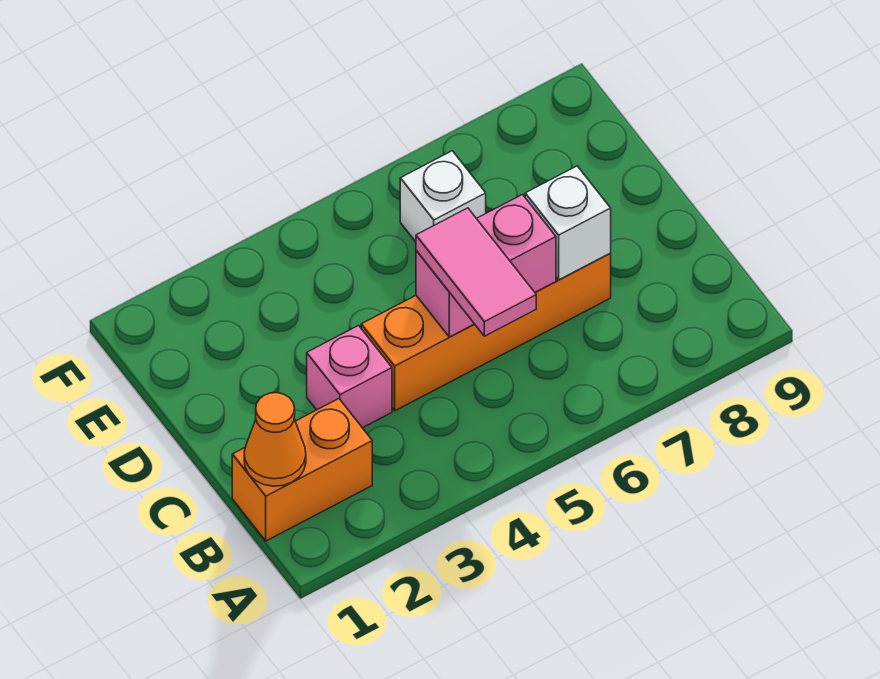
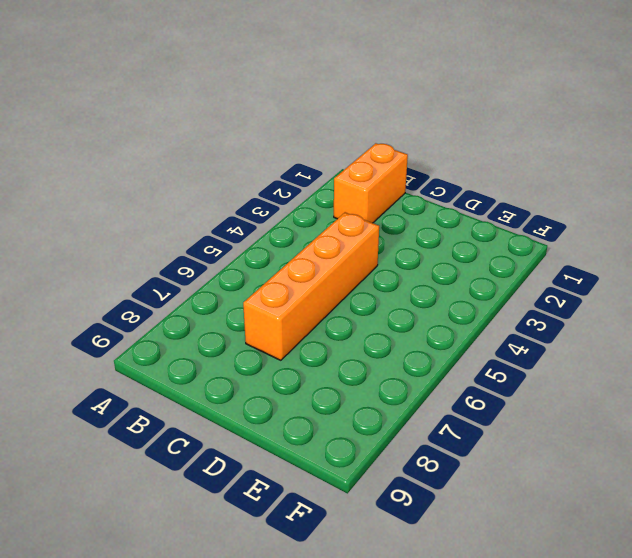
none -> pink brick C3 level 1
none -> white brick E6 level 1

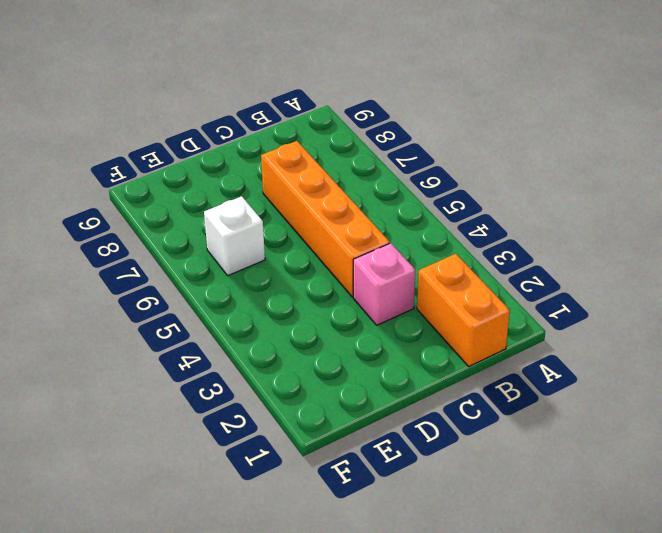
none -> orange cone B1 level 2
none -> pink brick C5:C6 level 2

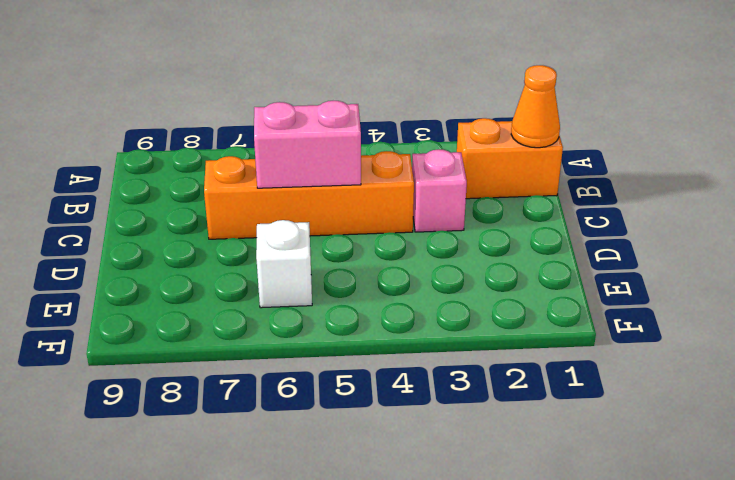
none -> white brick C7 level 2
none -> pink tile B5:C5 level 3

